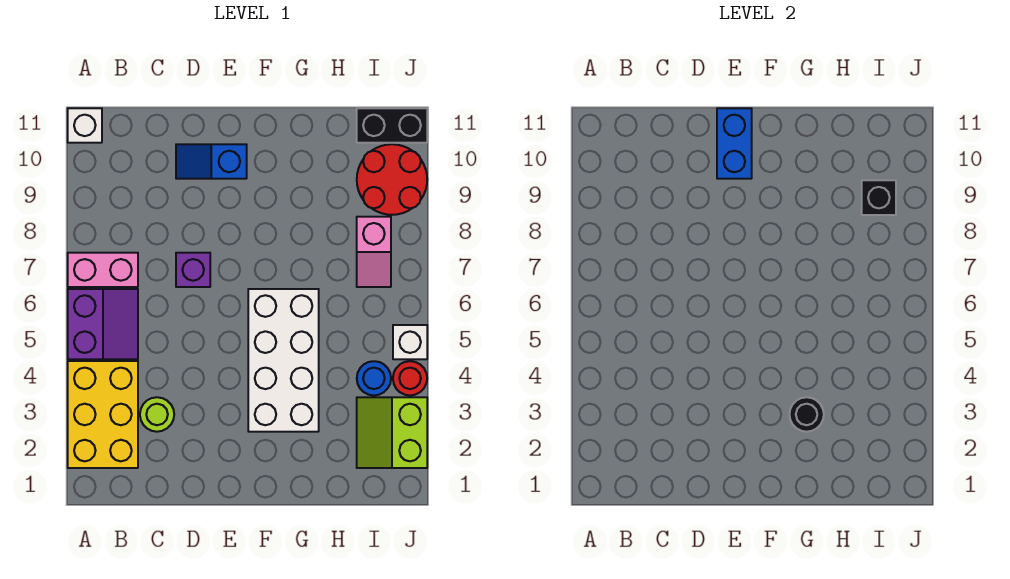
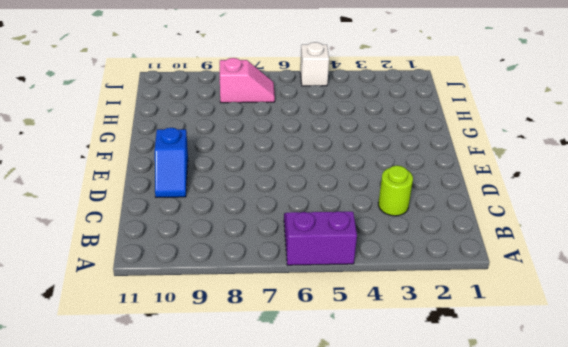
none -> yellow brick A2:B4 level 1
none -> pink brick A7:B7 level 1
none -> white brick A11 level 1

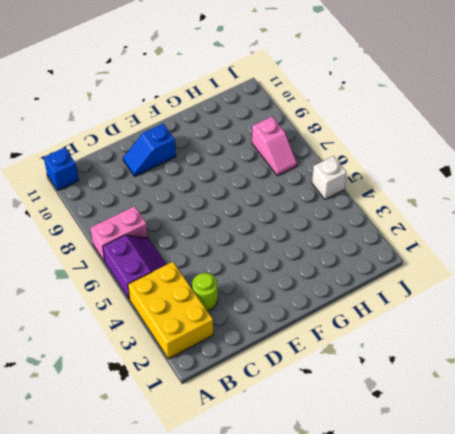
blue brick A11 level 1 -> white brick A11 level 1
none -> purple brick D7 level 1
none -> white brick F3:G6 level 1
none -> lime slope I2:J3 level 1 top J

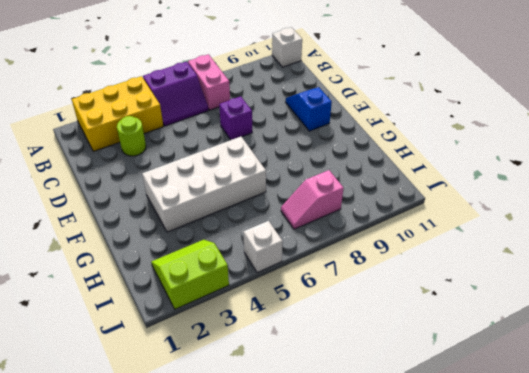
none -> blue round brick I4 level 1
none -> red round brick I9:J10 level 1
none -> black brick I11:J11 level 1

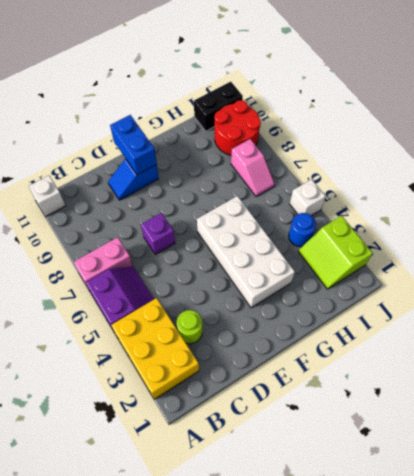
none -> red round brick J4 level 1
none -> black round brick G3 level 2
none -> black brick I9 level 2

